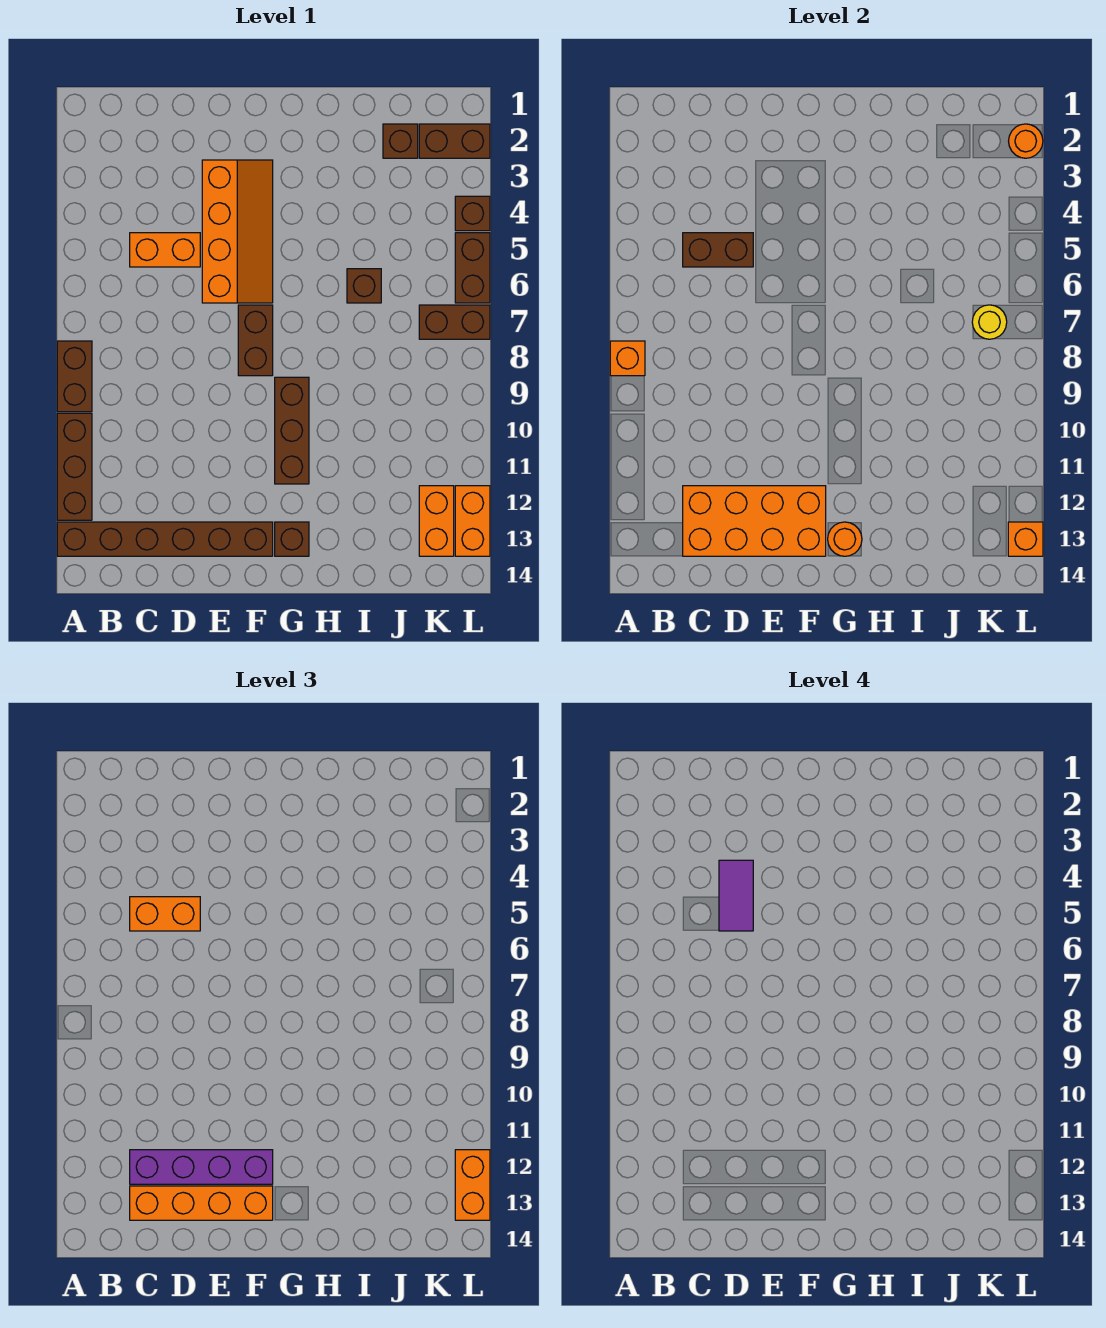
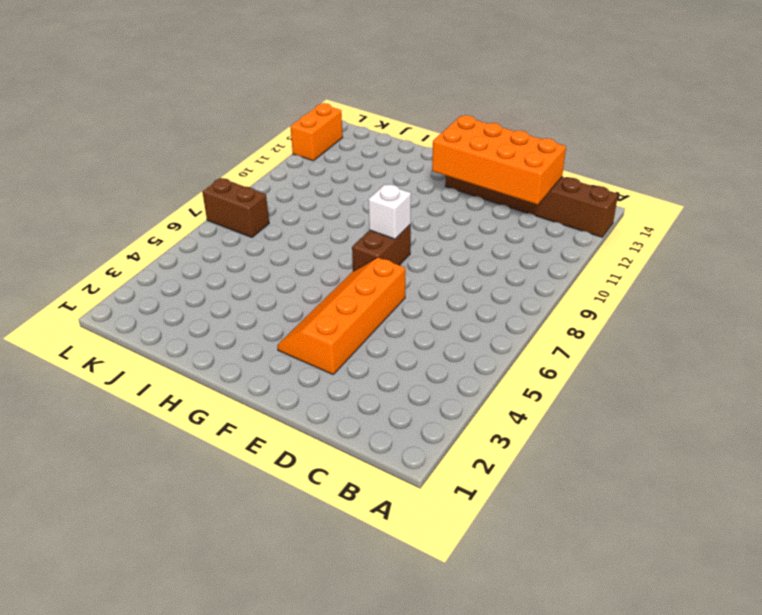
white brick F8 level 2 -> none
none -> brown brick A8:A9 level 1
none -> brown brick A10:A12 level 1
none -> orange brick C5:D5 level 1

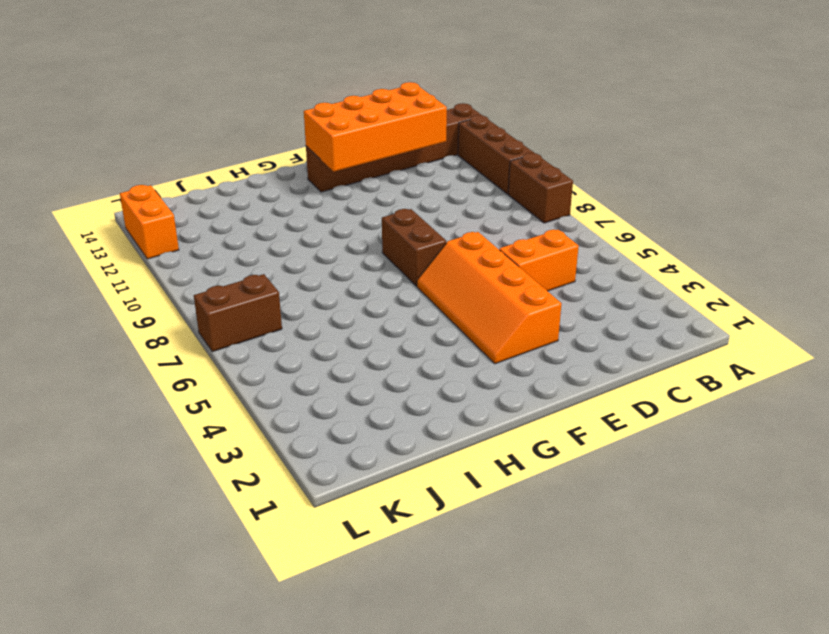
none -> brown brick G9:G11 level 1
none -> brown brick G13 level 1
none -> brown brick I6 level 1

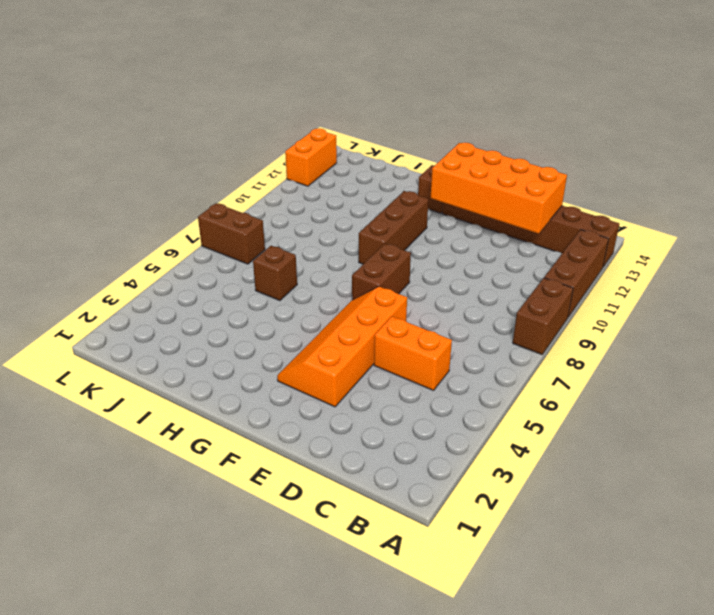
none -> brown brick J2 level 1
none -> brown brick K2:L2 level 1
none -> orange brick K12:K13 level 1

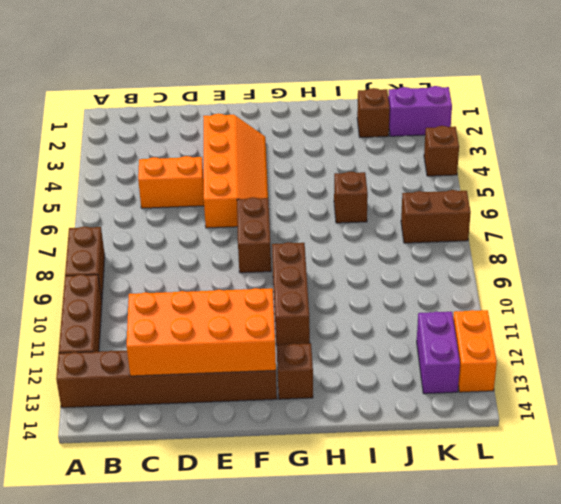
purple brick K2:L2 level 1 -> brown brick K2:L2 level 1
purple brick K12:K13 level 1 -> orange brick K12:K13 level 1
none -> brown brick L5:L6 level 1
none -> orange brick A8 level 2
none -> brown brick C5:D5 level 2

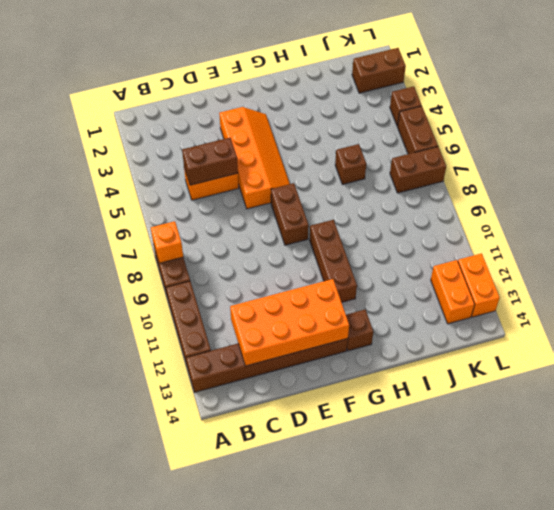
none -> brown brick J2 level 1
none -> orange round brick G13 level 2
none -> yellow round brick K7 level 2

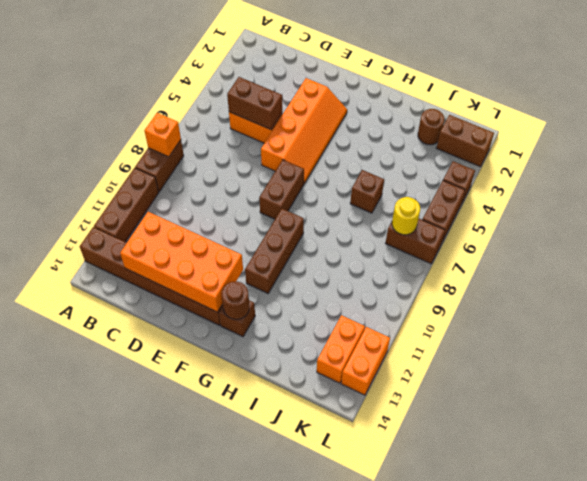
brown round brick G13 level 2 -> orange round brick G13 level 2
brown round brick J2 level 1 -> brown brick J2 level 1
none -> orange round brick L2 level 2
none -> orange brick L13 level 2
none -> orange brick C5:D5 level 3

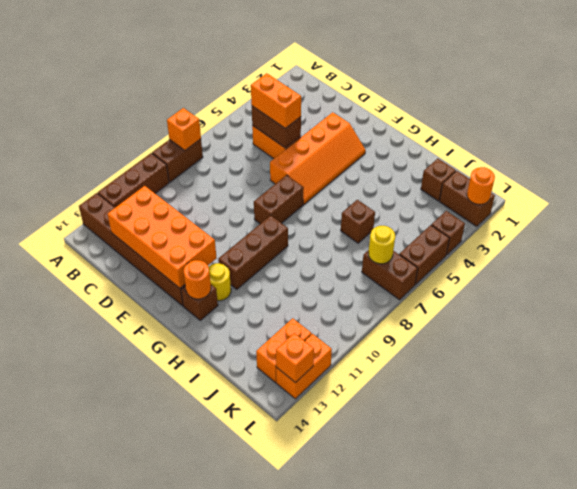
yellow round brick G12 level 1 -> none
none -> purple brick C12:F12 level 3
none -> orange brick C13:F13 level 3
none -> orange brick L12:L13 level 3

